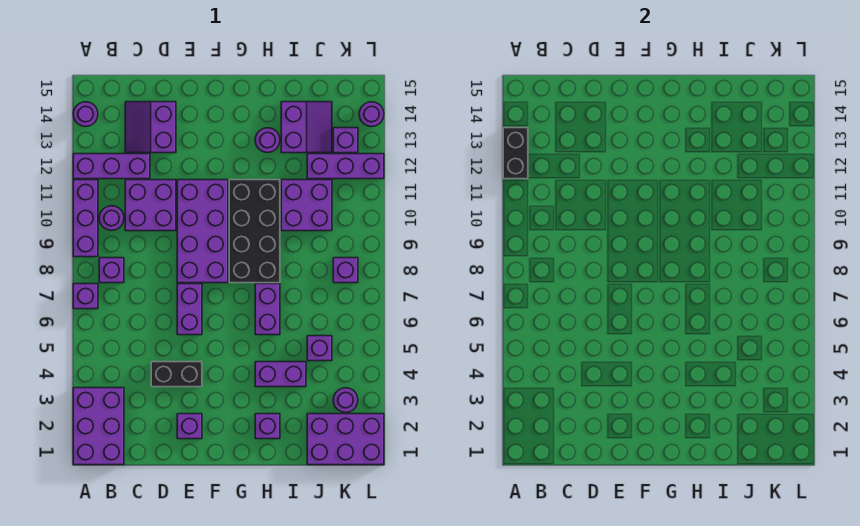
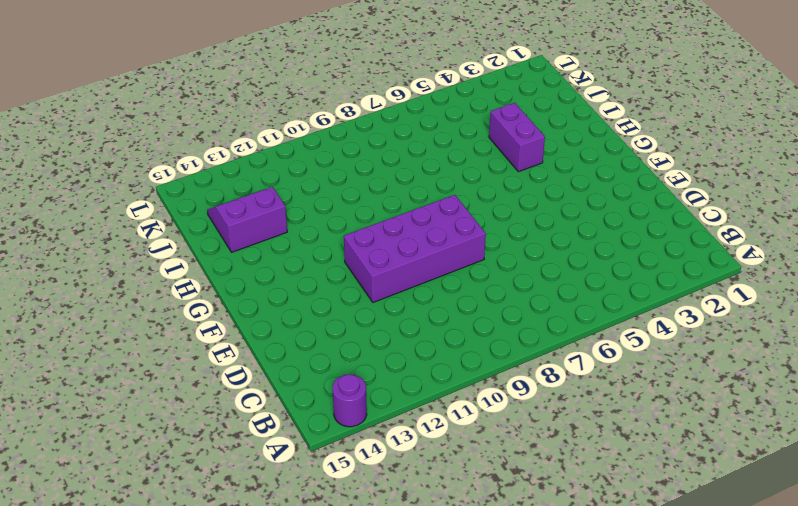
none -> purple brick A1:B3 level 1
none -> purple brick A7 level 1
none -> purple brick A9:A11 level 1

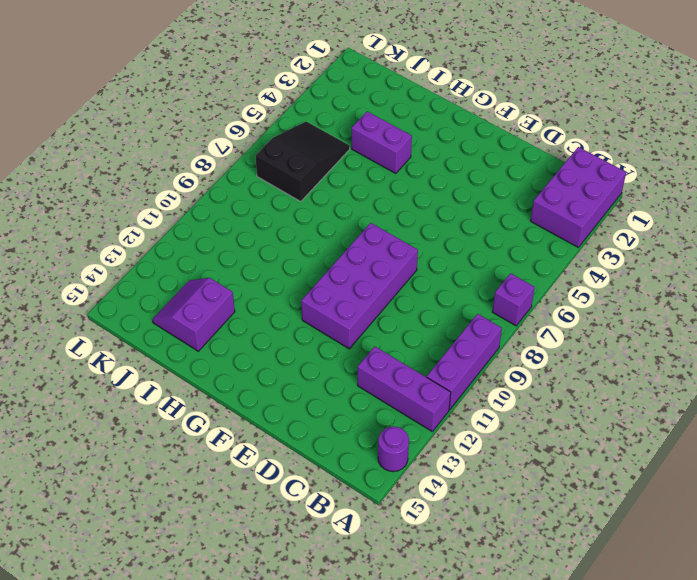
black slope J5:K7 level 1 top 7 -> purple brick J5 level 1
none -> purple brick B8 level 1
none -> purple round brick B10 level 1
none -> purple brick C10:D11 level 1

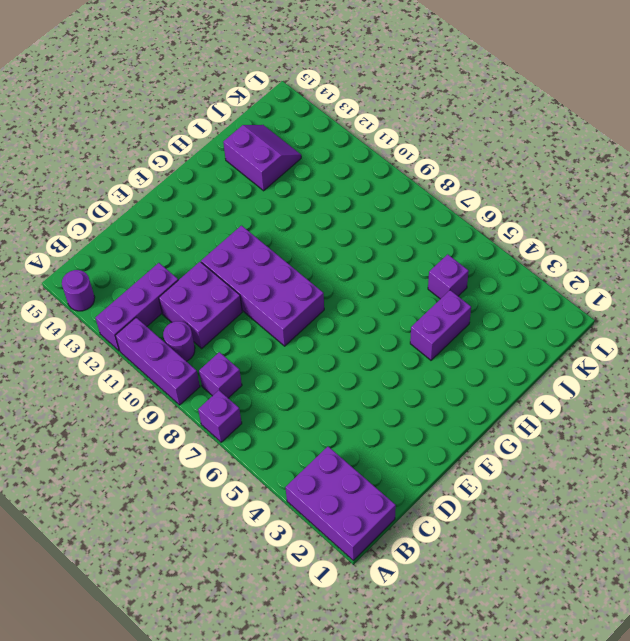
none -> purple slope C13:D14 level 1 top D
none -> black brick D4:E4 level 1
none -> purple brick E2 level 1

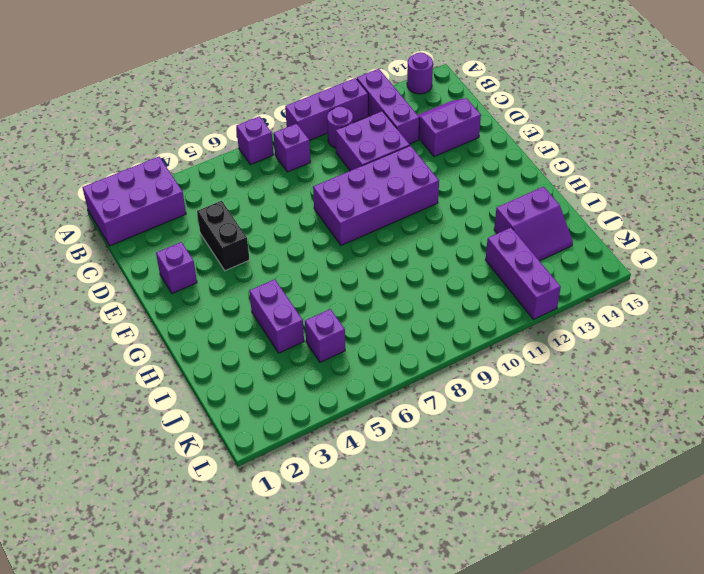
none -> purple brick E6:E7 level 1
none -> black brick G8:H11 level 1
none -> purple brick H2 level 1

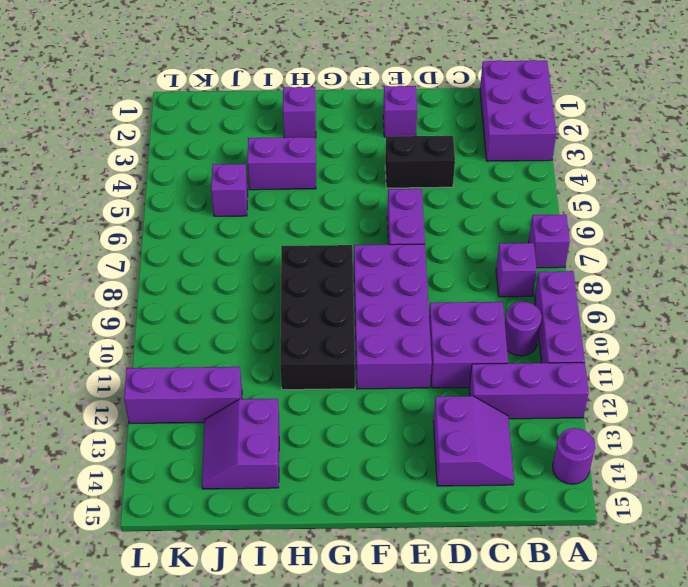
none -> purple brick H6:H7 level 1
none -> purple round brick H13 level 1
none -> purple brick I10:J11 level 1

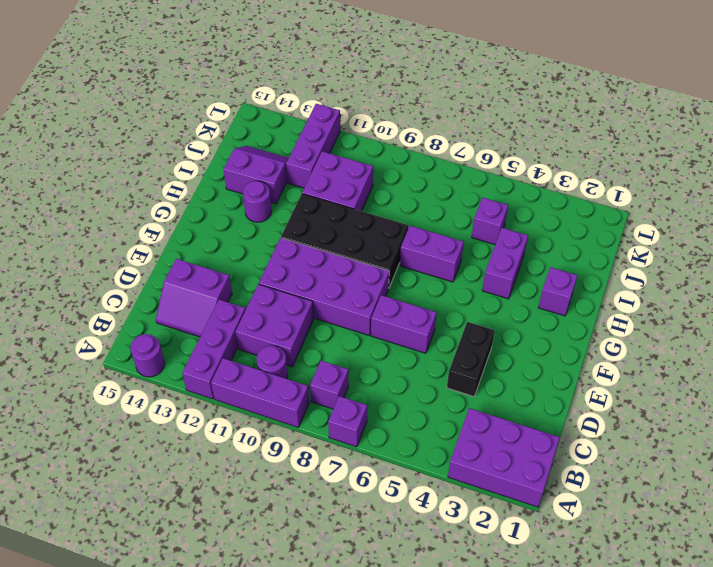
none -> purple brick E2 level 1
none -> purple brick J1:L2 level 1
none -> purple round brick K3 level 1

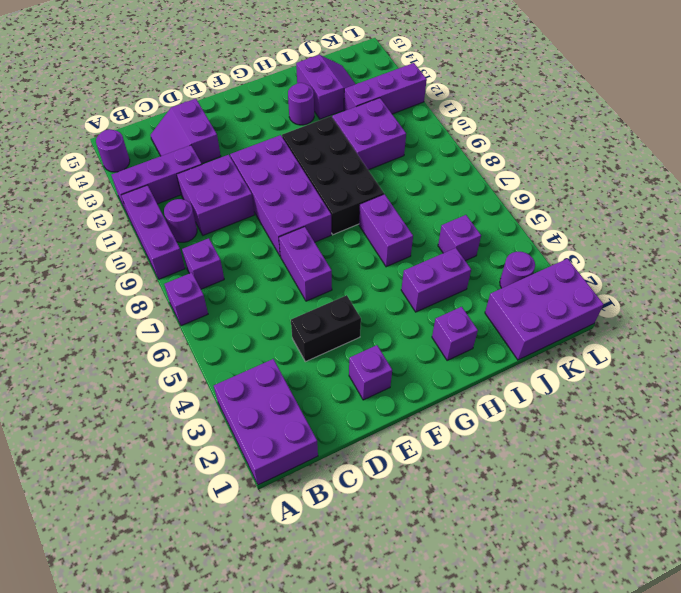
none -> purple brick K8 level 1
none -> purple brick K13 level 1
none -> purple round brick L14 level 1

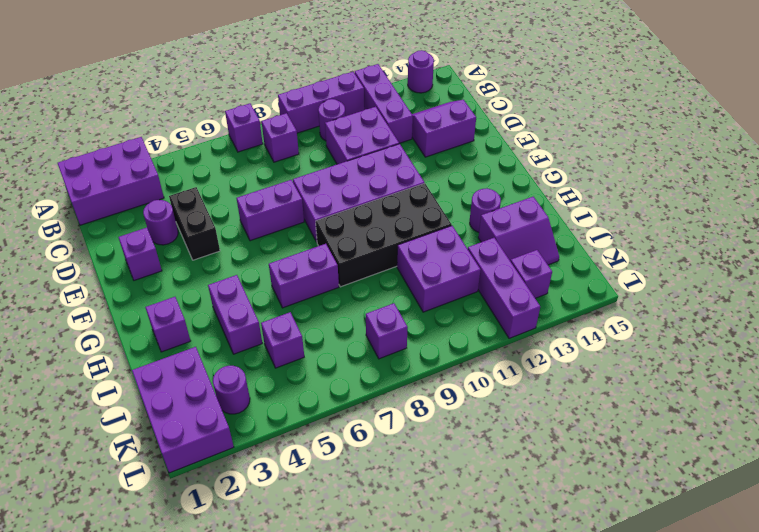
purple round brick D3 level 1 -> purple round brick L14 level 1
none -> black brick A12:A13 level 2

